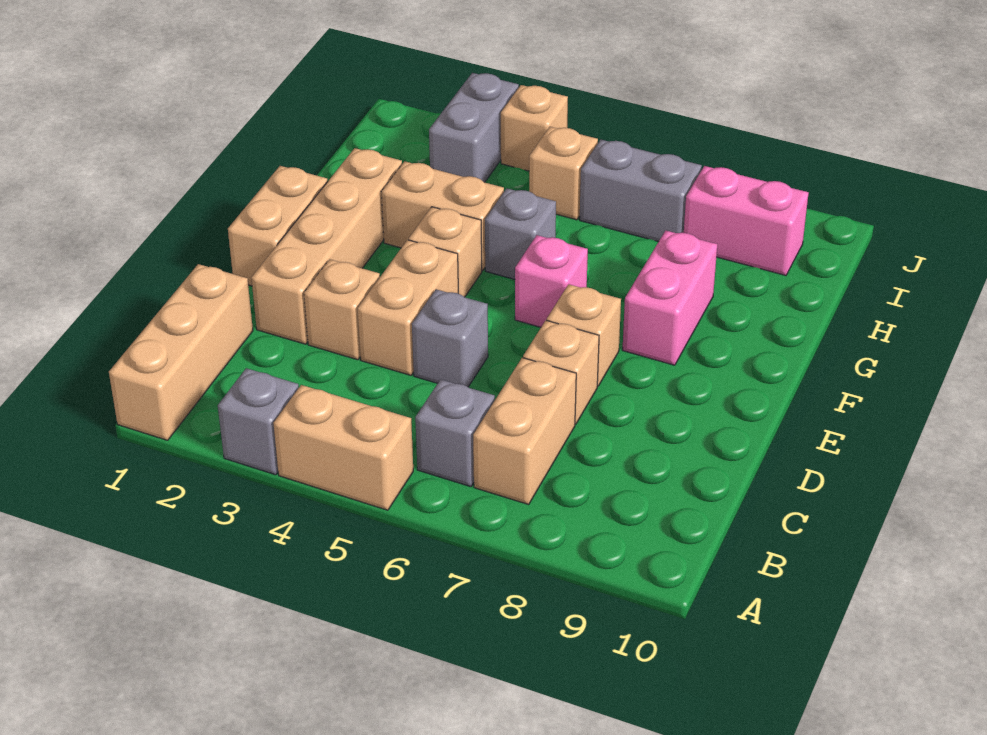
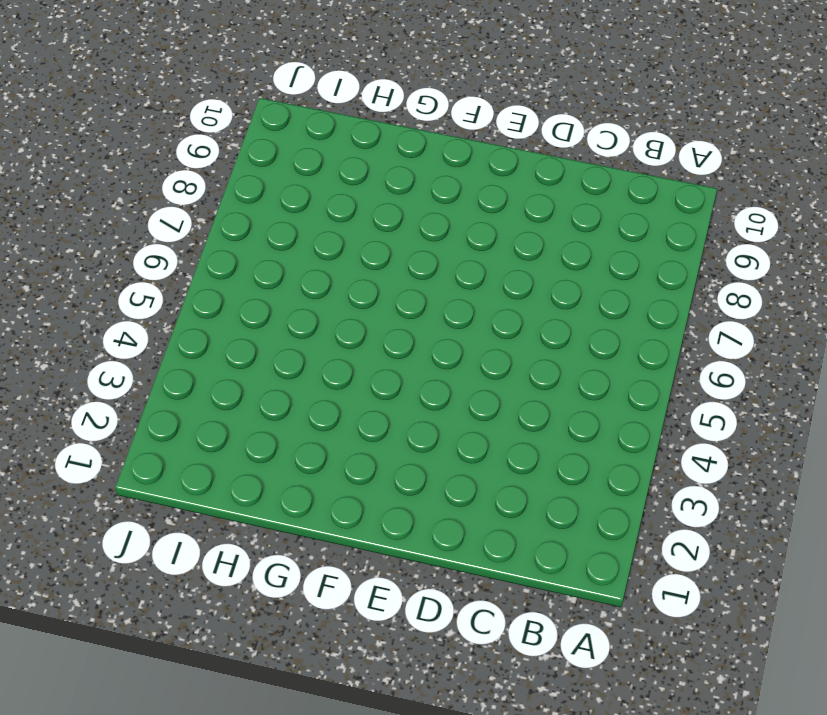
none -> tan brick A1:C1 level 1
none -> grey brick A3 level 1
none -> tan brick A4:A5 level 1

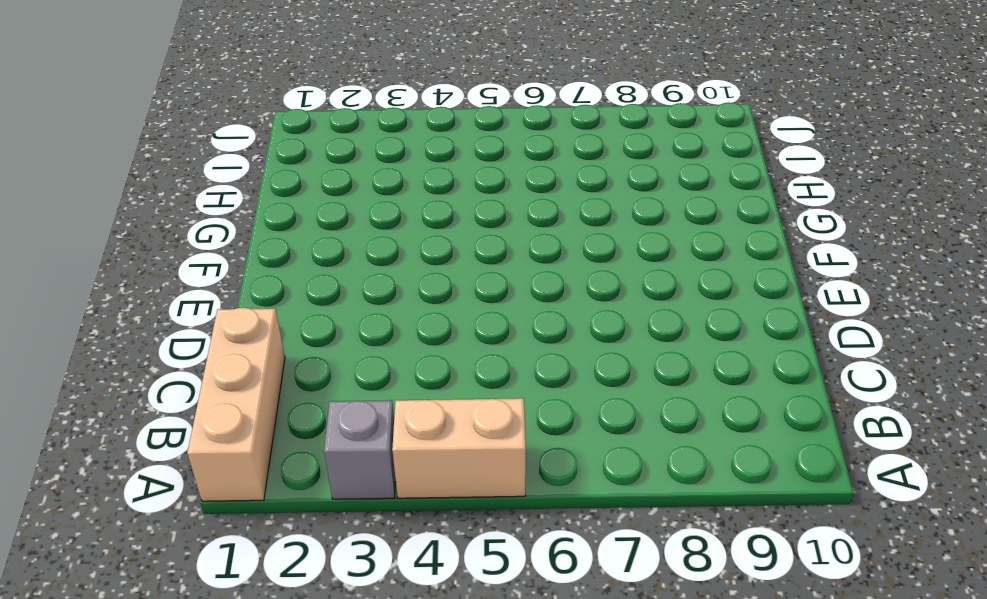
none -> grey brick B6 level 1
none -> tan brick B7:C7 level 1
none -> tan brick D2:G2 level 1

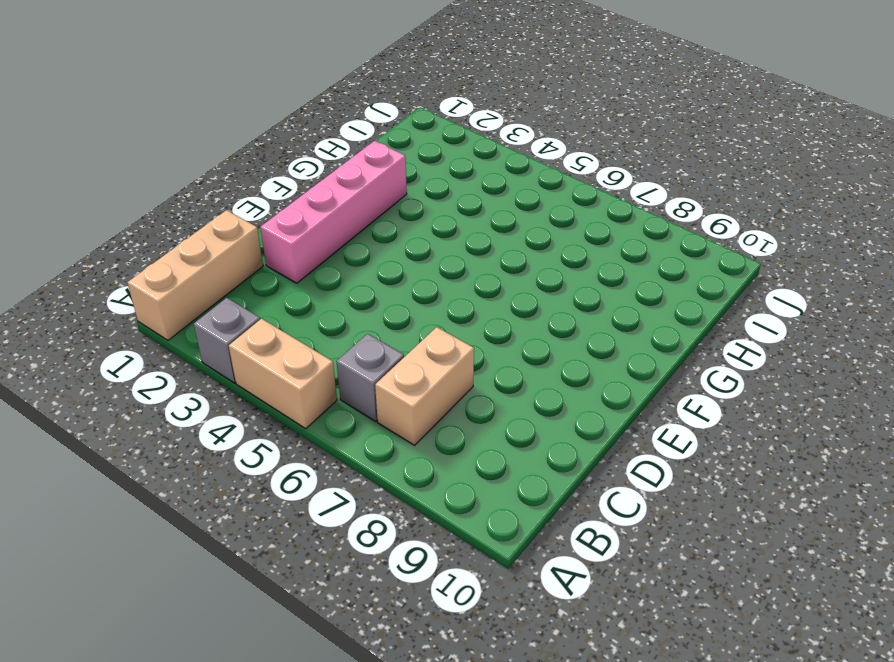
pink brick D2:G2 level 1 -> tan brick D2:G2 level 1
none -> tan brick D3 level 1
none -> tan brick D4:E4 level 1
none -> grey brick D5 level 1

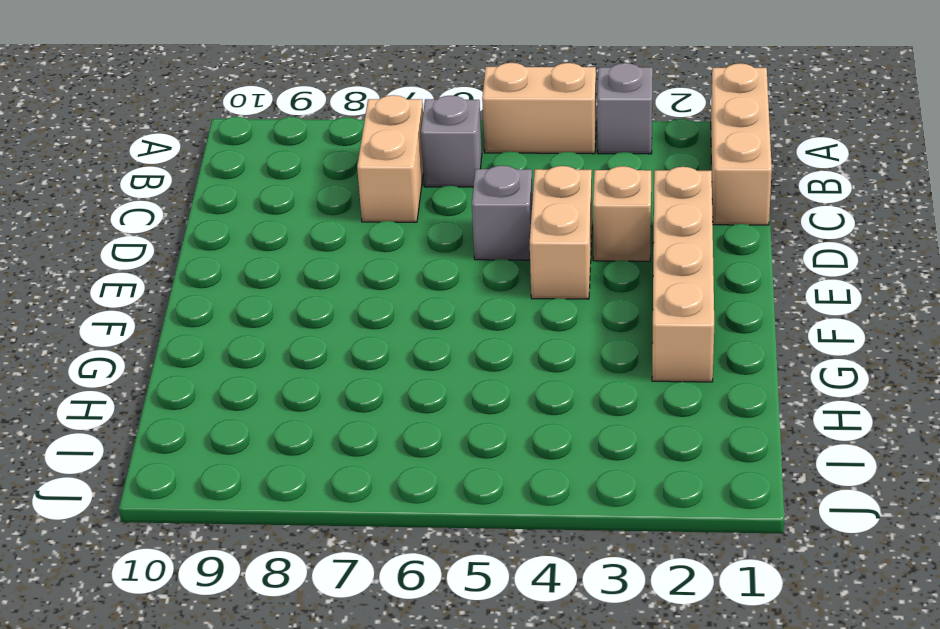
none -> tan brick D7 level 1
none -> tan brick E1:F1 level 1
none -> tan brick E7 level 1

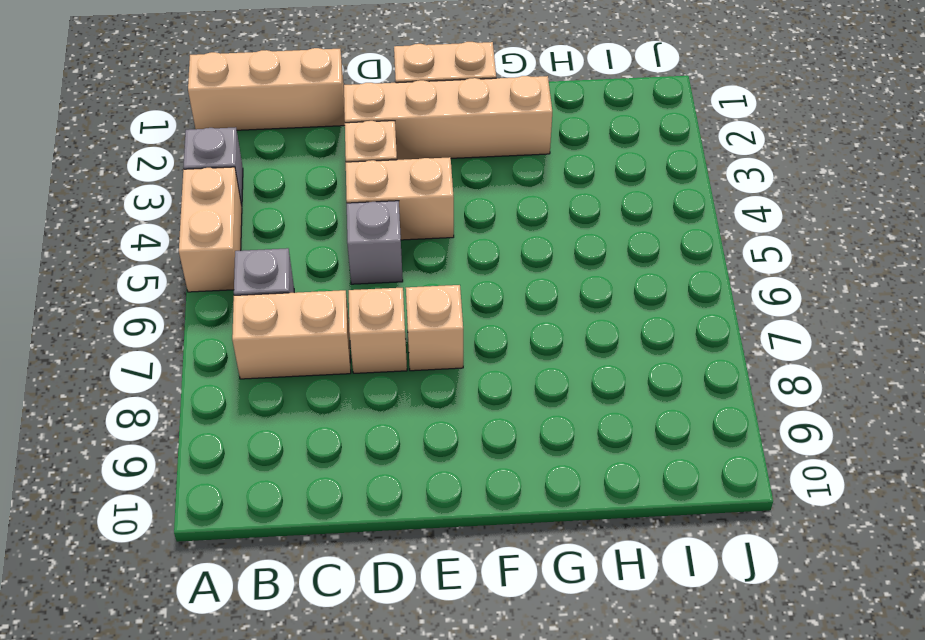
none -> tan brick F4 level 1
none -> pink brick F6 level 1
none -> pink brick F8:G8 level 1

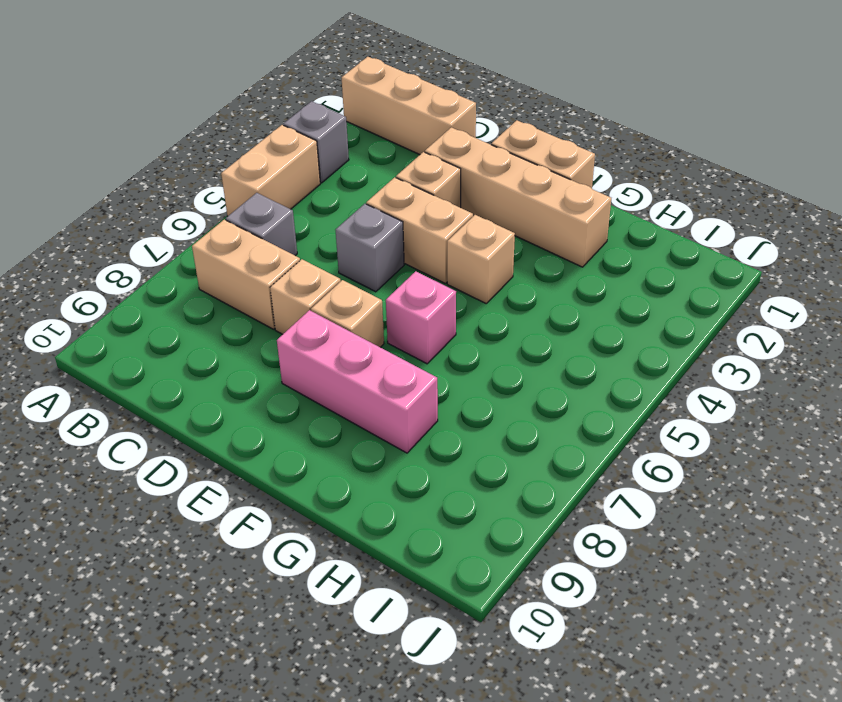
pink brick E8:G8 level 1 -> pink brick F8:G8 level 1
none -> tan brick G3:G4 level 1
none -> grey brick G5 level 1
none -> grey brick I3:J3 level 1

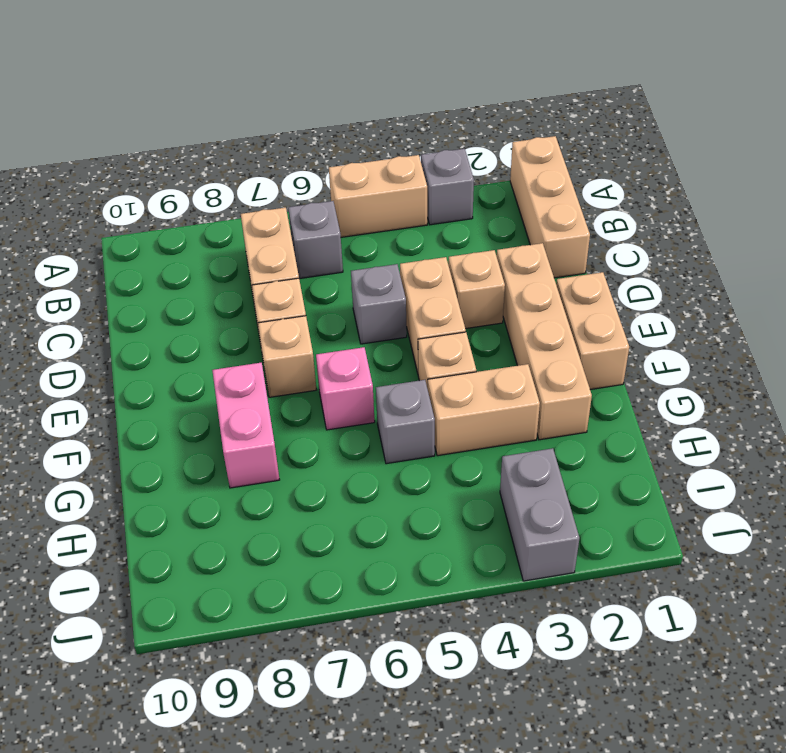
none -> tan brick I5 level 1
none -> grey brick I6:I7 level 1
none -> pink brick I8:I9 level 1

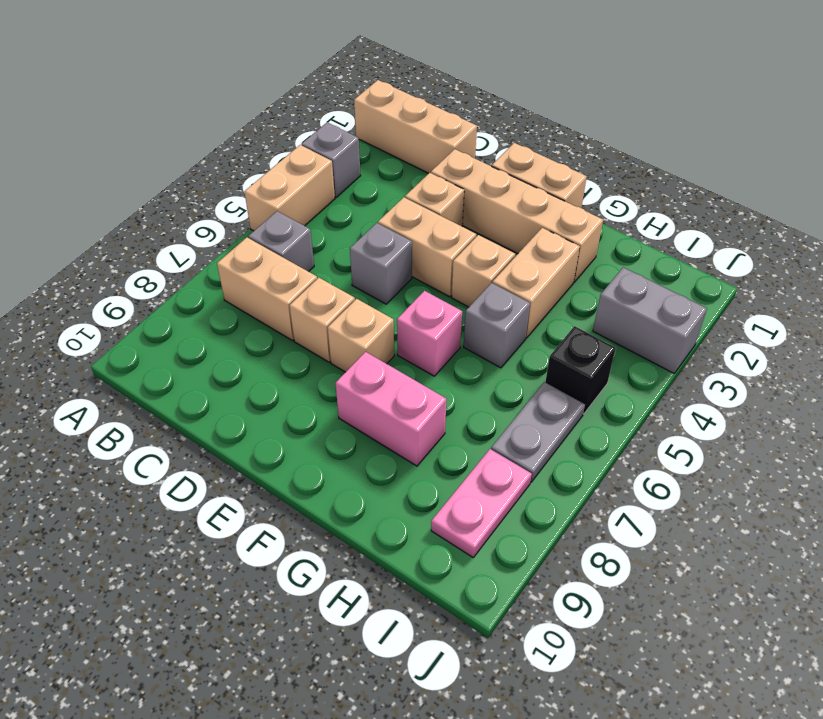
black brick I5 level 1 -> tan brick I5 level 1
grey plate I6:I7 level 1 -> grey brick I6:I7 level 1
pink plate I8:I9 level 1 -> pink brick I8:I9 level 1
none -> tan brick J4 level 1

